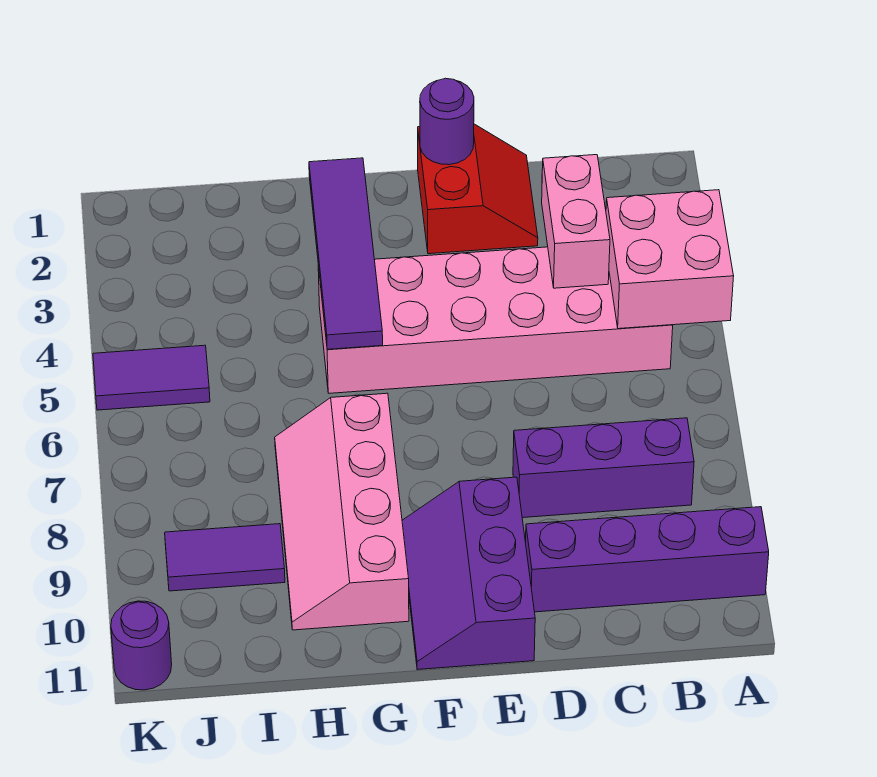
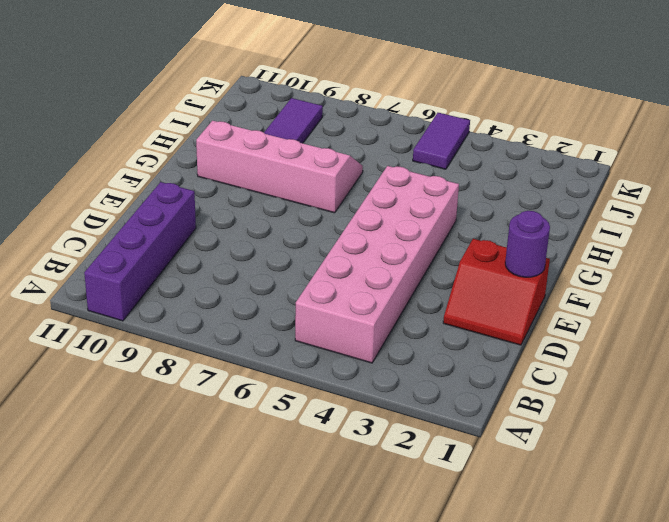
none -> purple brick B8:D8 level 1
none -> purple slope E9:F11 level 1 top E
none -> purple round brick K11 level 1

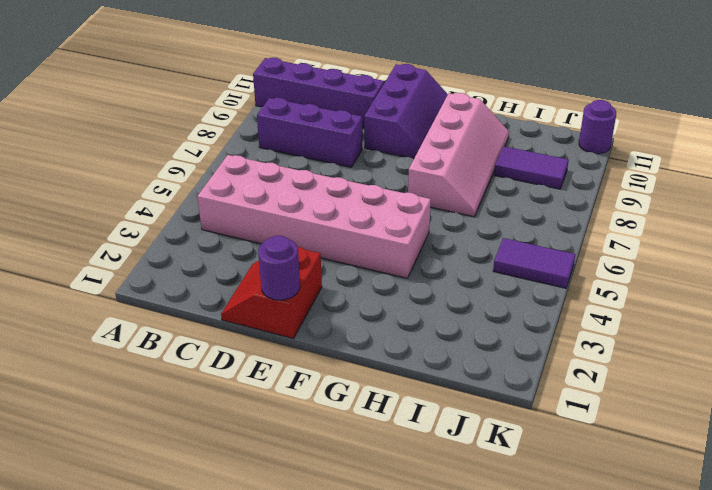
none -> pink brick A4:B5 level 2
none -> pink brick C3:C4 level 2
none -> purple tile G2:G5 level 2

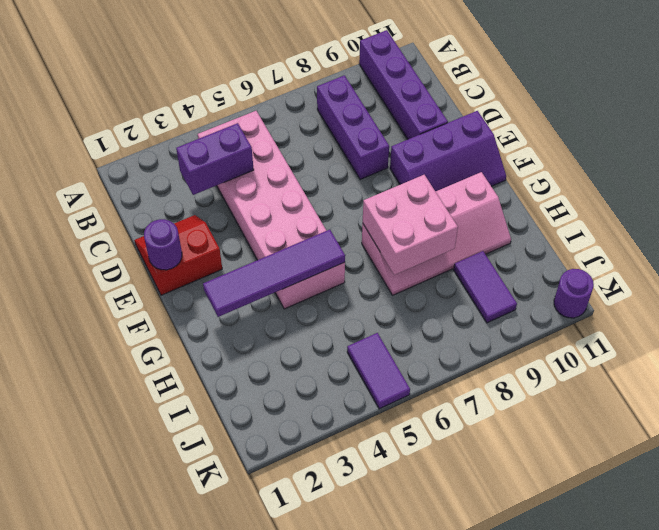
purple brick C3:C4 level 2 -> pink brick C3:C4 level 2
pink brick G7:H8 level 2 -> pink brick A4:B5 level 2

